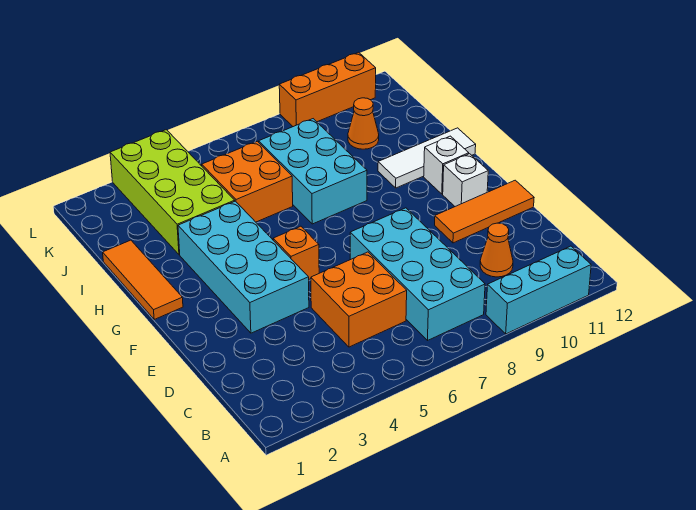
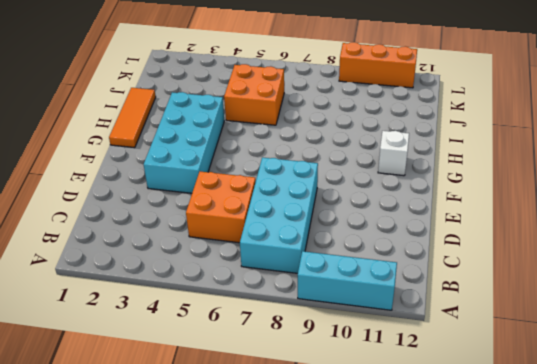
none -> orange cone C10 level 1
none -> orange tile E10:E12 level 1
none -> orange brick F5 level 1

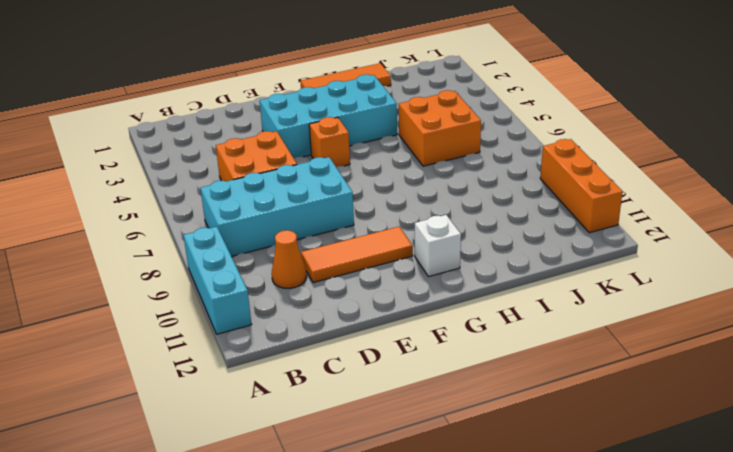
orange tile D10:F10 level 1 -> orange tile E10:E12 level 1
none -> white brick F11 level 1
none -> cyan brick H7:J8 level 1
none -> white tile H10:H12 level 1

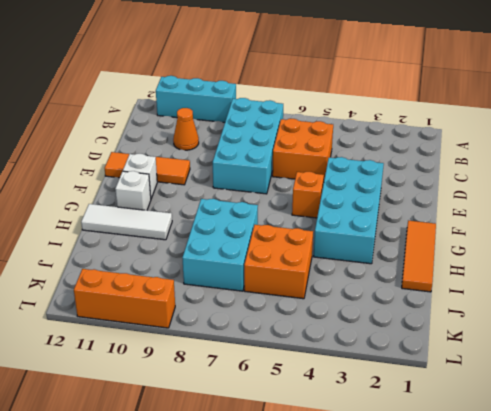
none -> lime brick I3:L4 level 1
none -> orange cone J10 level 1

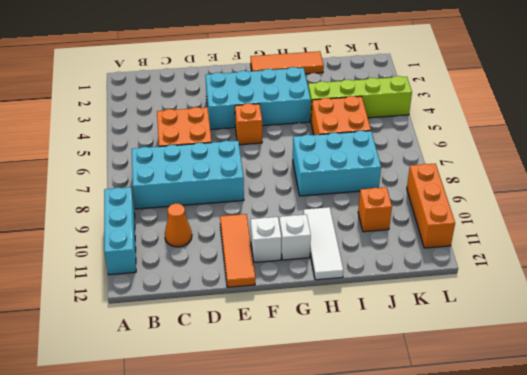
lime brick I4:L4 level 1 -> lime brick I3:L4 level 1
orange brick J10 level 1 -> orange cone J10 level 1

